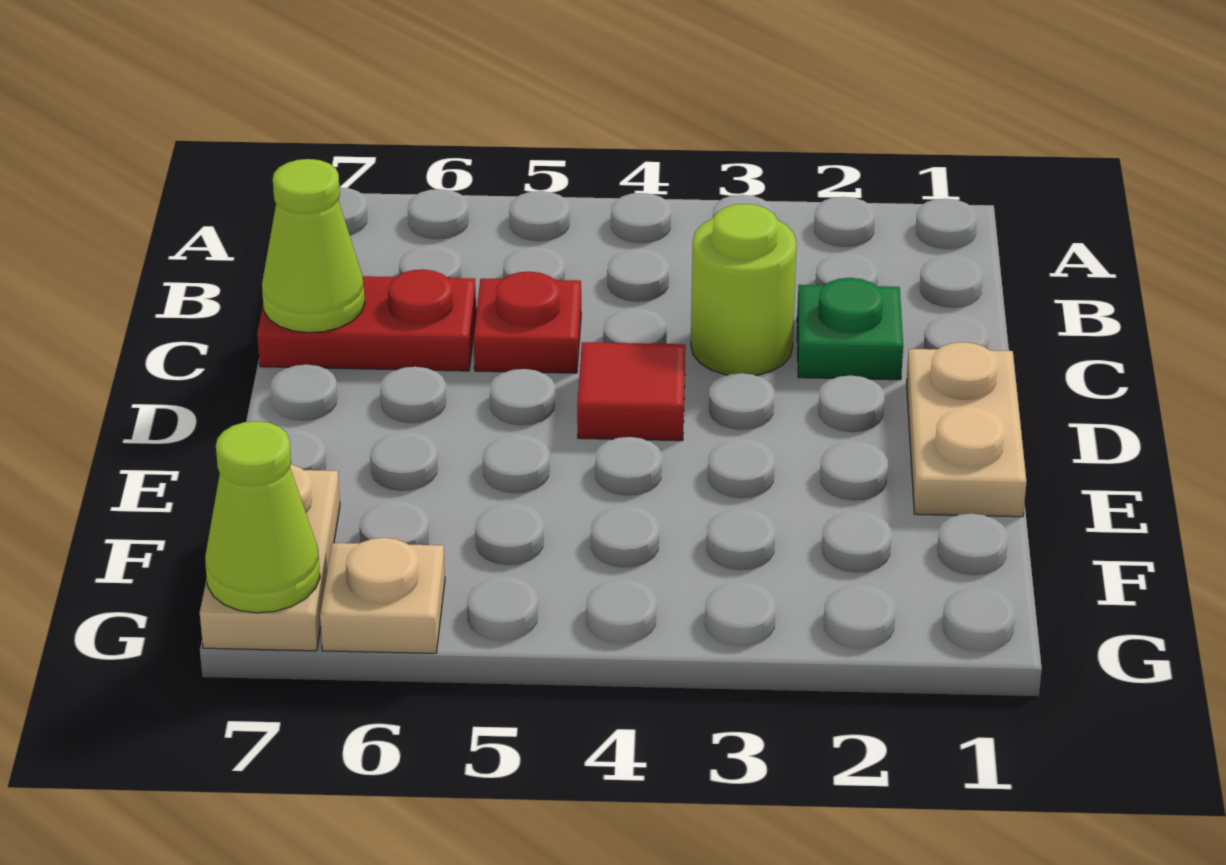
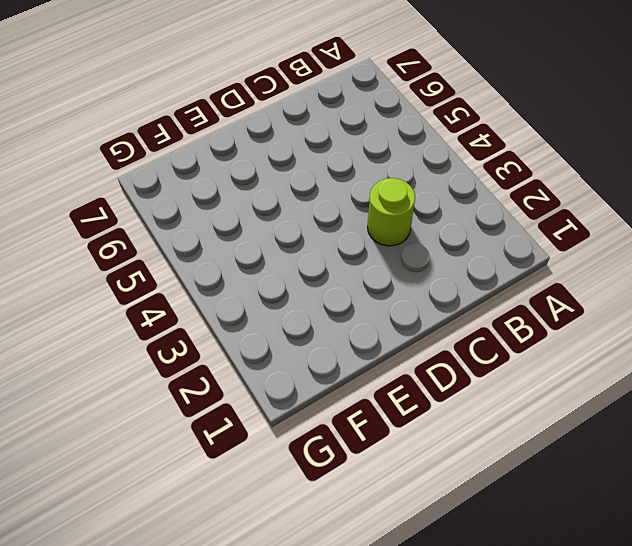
none -> green plate C2 level 1
none -> red plate C5 level 1

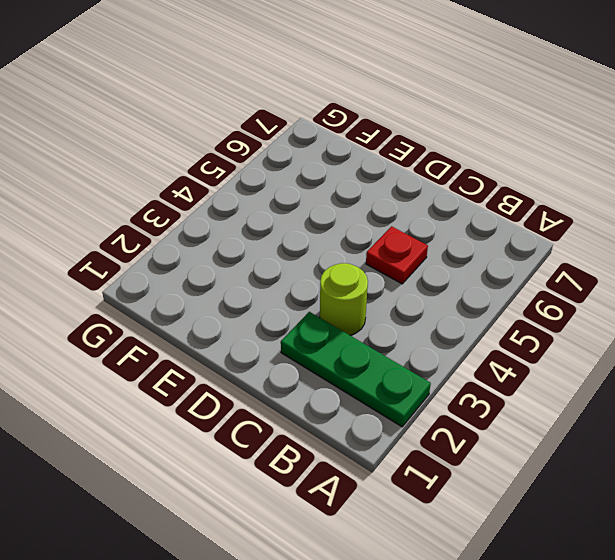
green plate A2:C2 level 1 -> green plate C2 level 1
none -> red plate C6:C7 level 1
none -> tan plate D1:E1 level 1

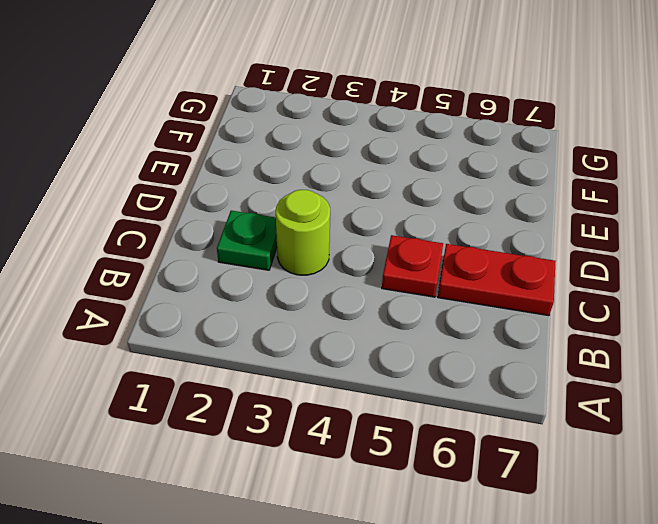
none -> tan plate D1:E1 level 1
none -> red tile D4 level 1

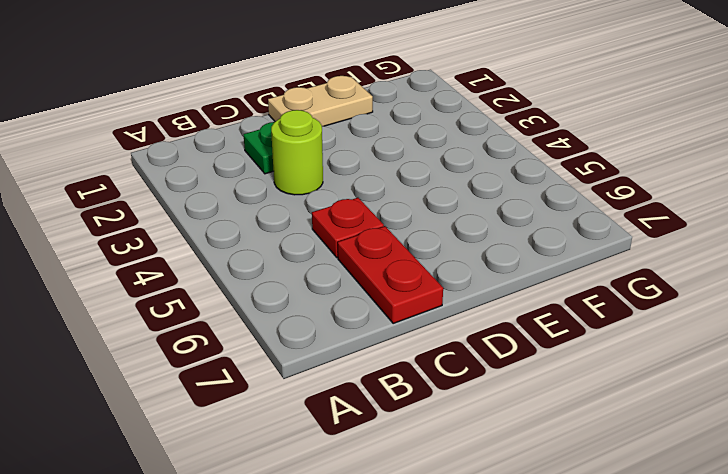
none -> red tile D4 level 1
none -> tan plate F7:G7 level 1

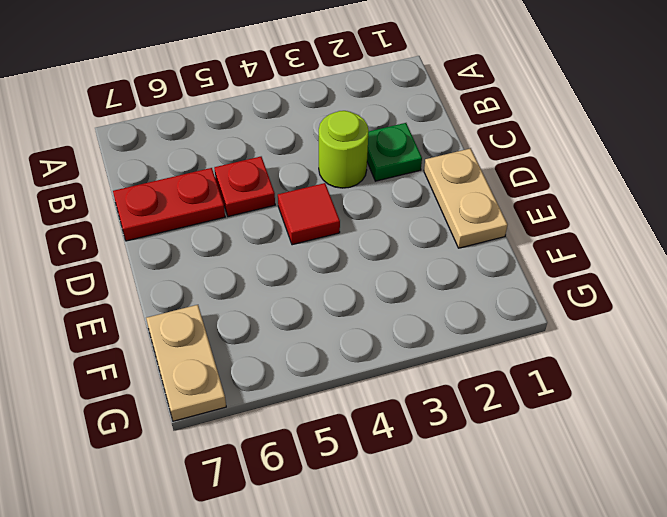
none -> tan plate G6 level 1
none -> lime cone C7 level 2

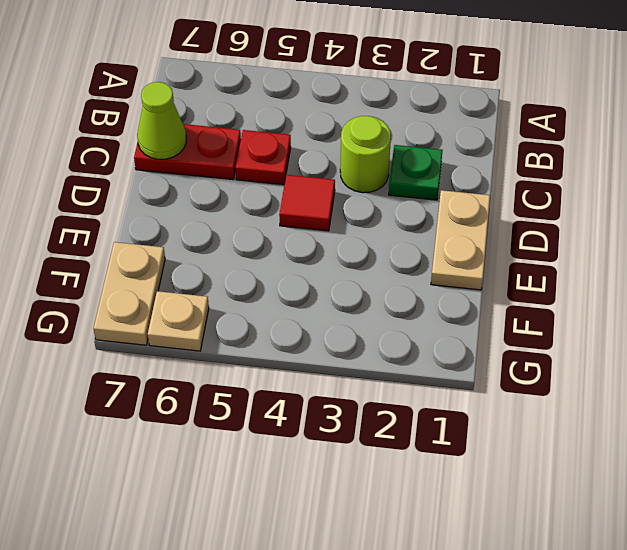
none -> lime cone G7 level 2

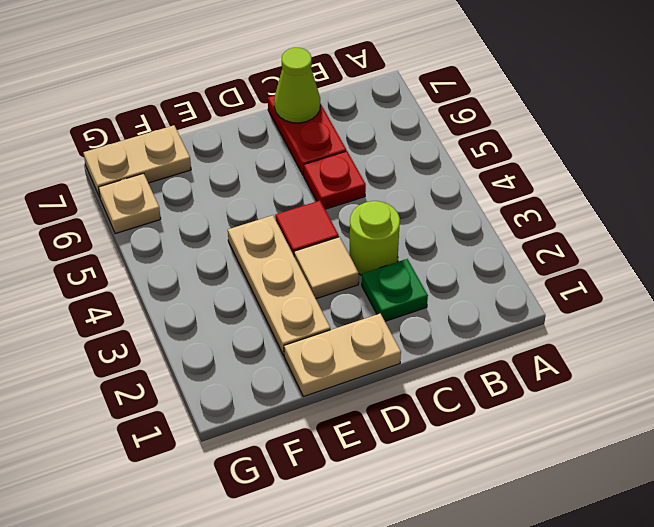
tan tile D3 level 1 -> none
tan plate E2:E4 level 1 -> none
none -> lime cone G7 level 2

